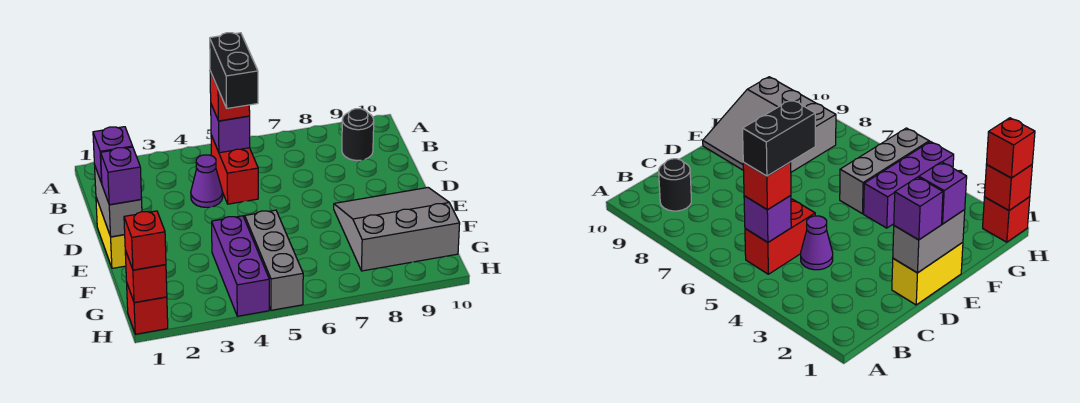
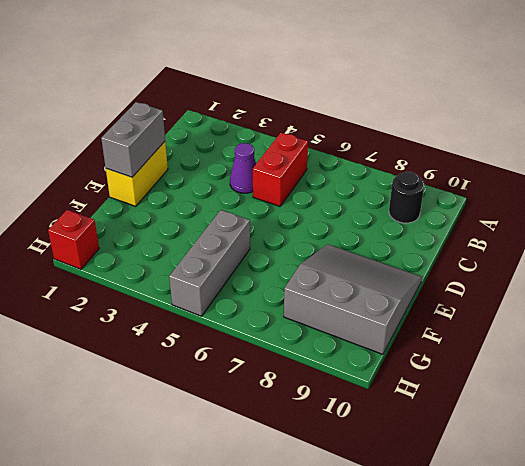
none -> purple brick F4:H4 level 1
none -> purple brick B5 level 2
none -> red brick H1 level 2

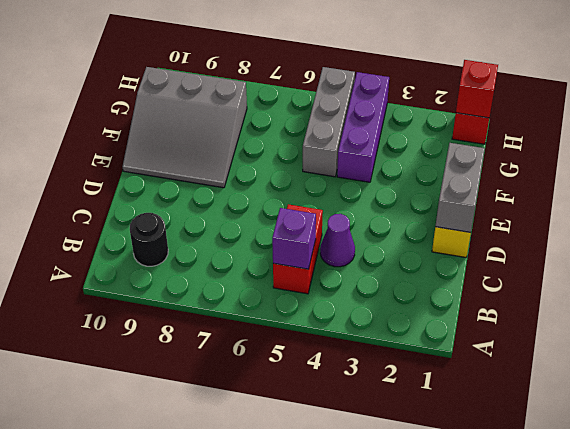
none -> red brick B5 level 3
none -> purple brick D1 level 3
none -> purple brick E1 level 3

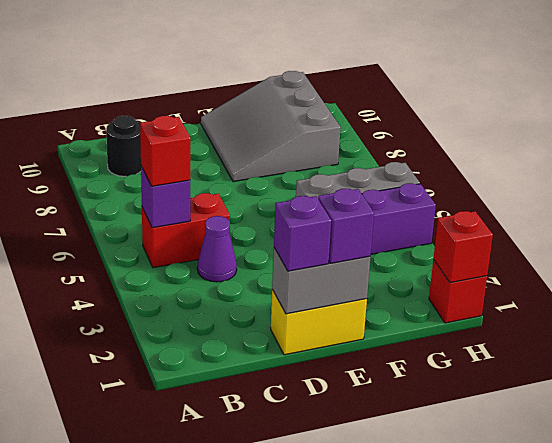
none -> red brick H1 level 3
none -> black brick B5:C5 level 4

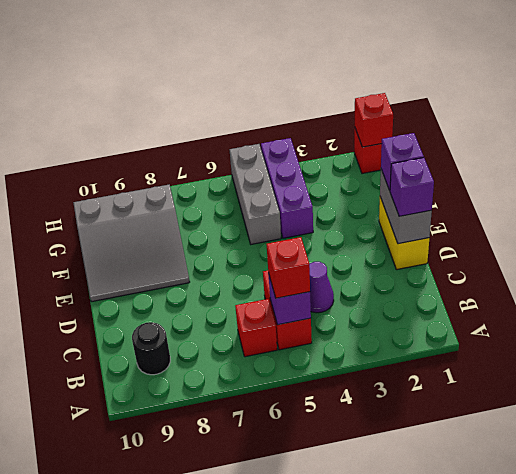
red brick B6 level 1 -> red brick H1 level 3
none -> black brick B5:C5 level 4

